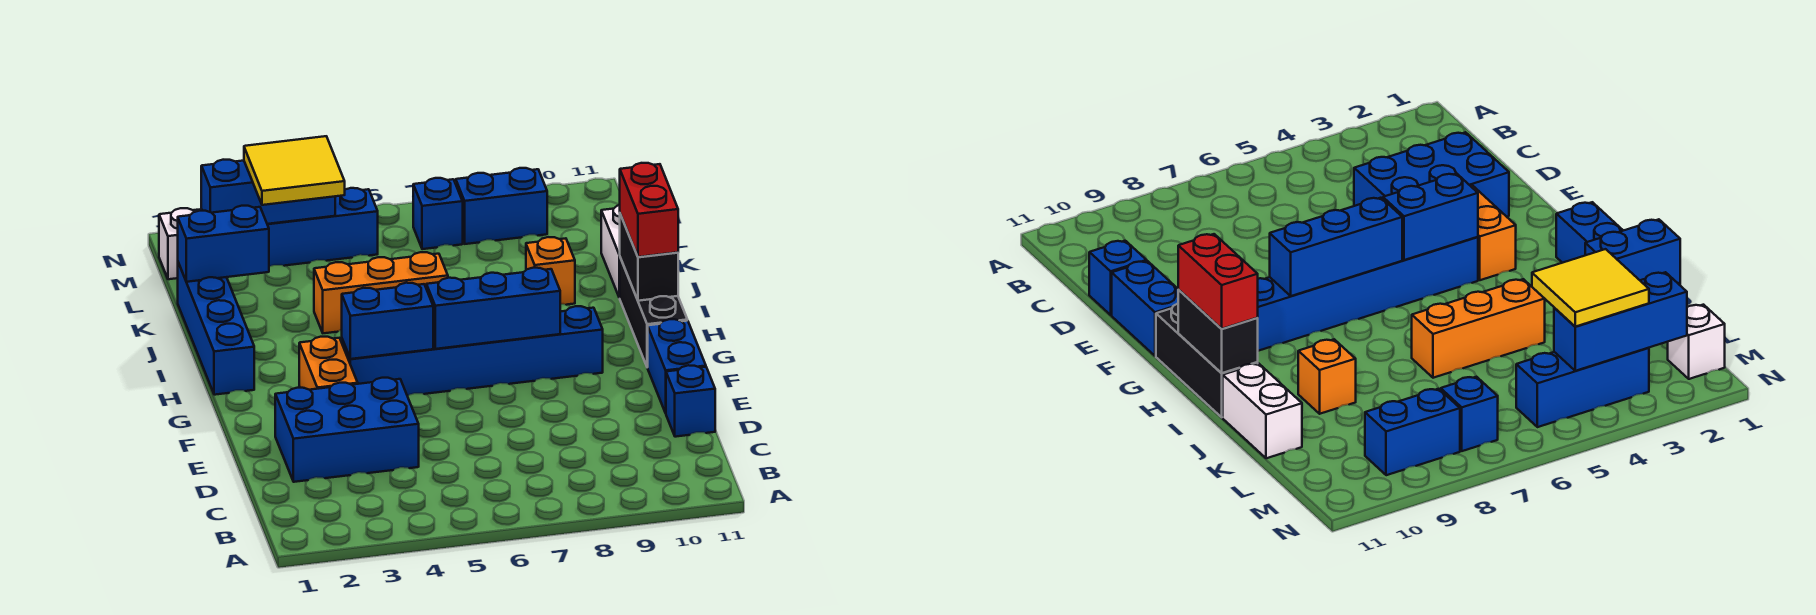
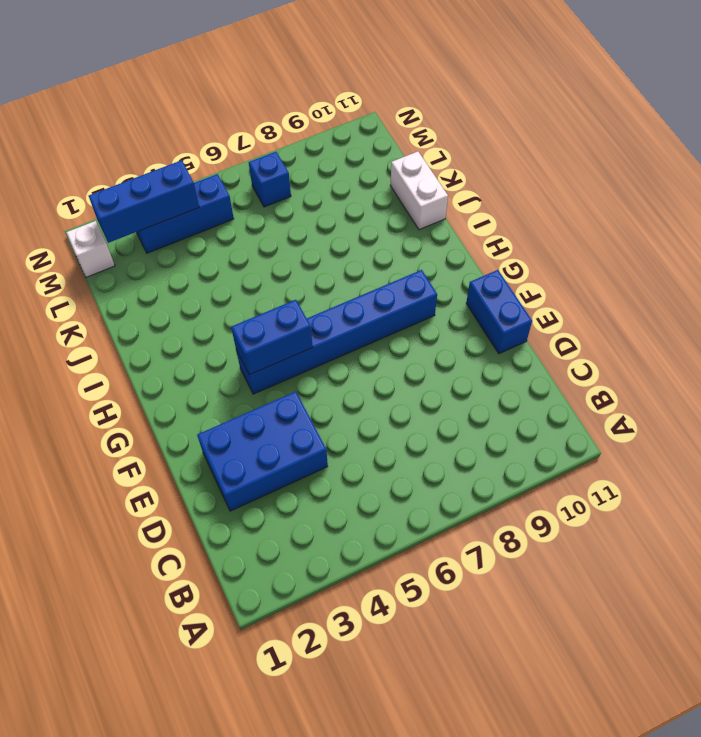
none -> blue brick D11 level 1
none -> orange brick F3:G3 level 1
none -> black brick G11:I11 level 1

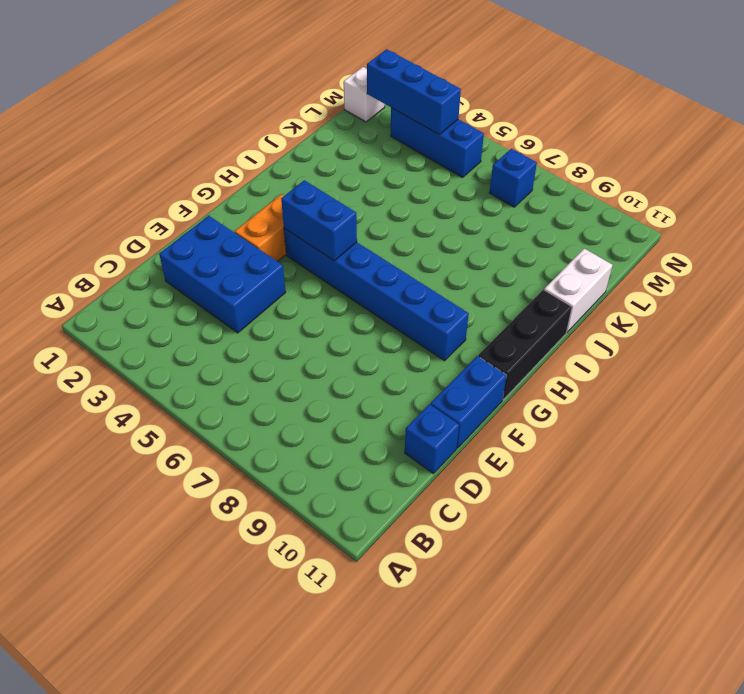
none -> blue brick H1:K1 level 1
none -> orange brick J4:J6 level 1
none -> orange brick J9 level 1

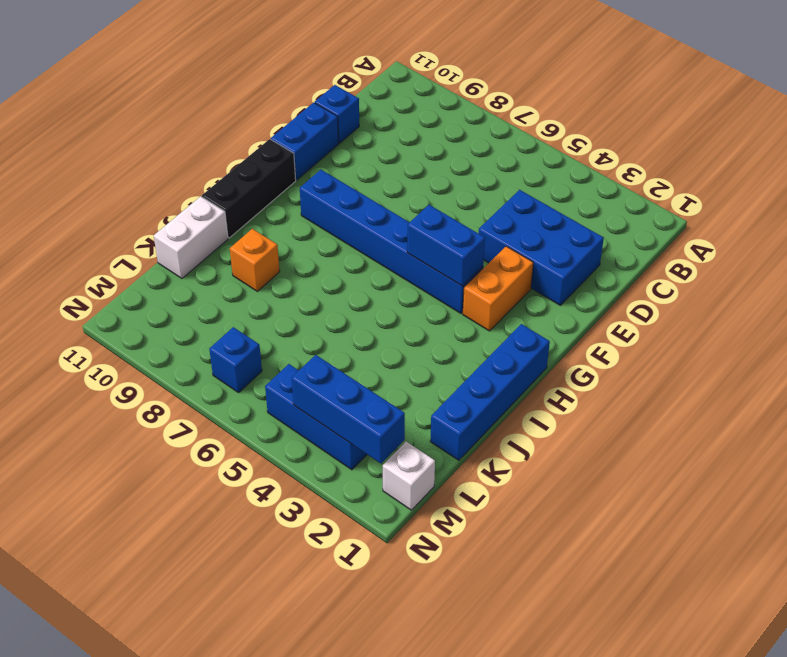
none -> orange brick J4:J6 level 1
none -> blue brick M8:M9 level 1
none -> blue brick G6:G8 level 2

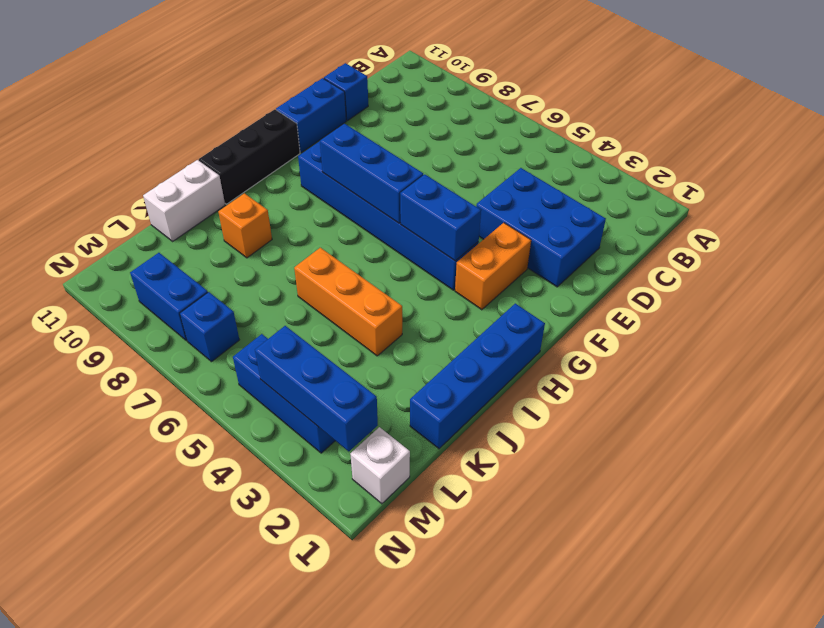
none -> black brick H11:I11 level 2
none -> blue brick K1:K2 level 2
none -> red brick H11:I11 level 3

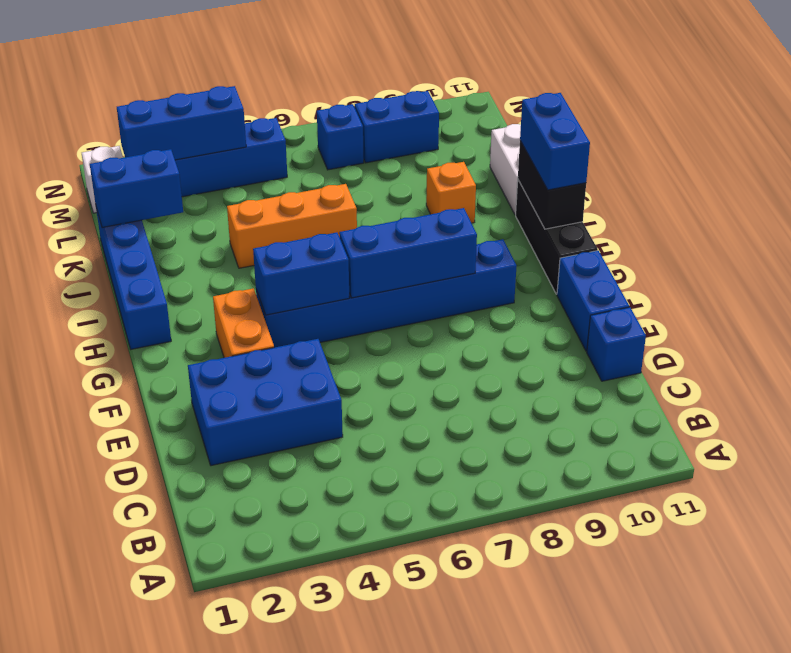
blue brick H11:I11 level 3 -> red brick H11:I11 level 3
none -> yellow tile L3:M4 level 3

